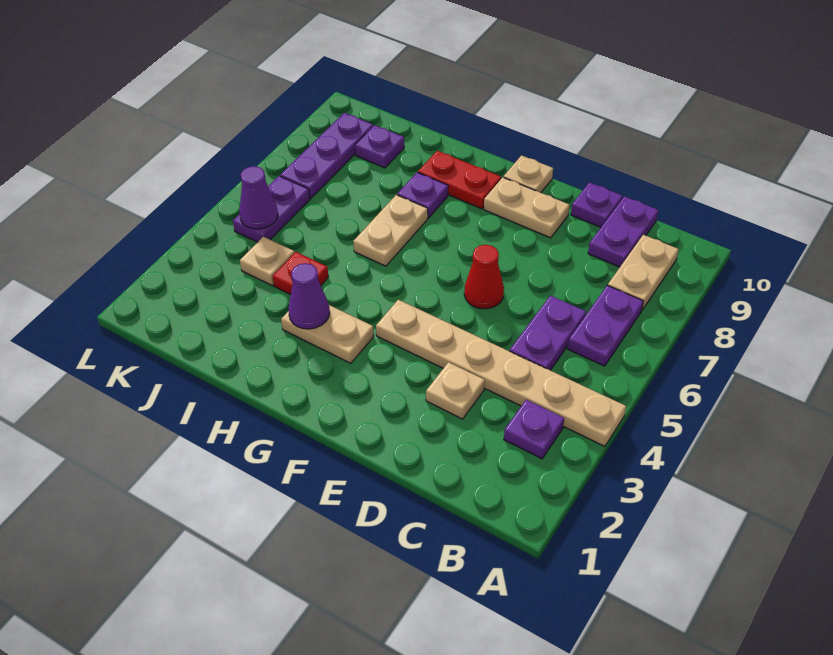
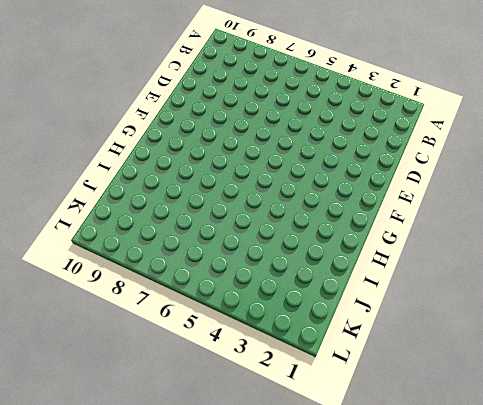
none -> tan plate A4:F4 level 1
none -> purple plate B3 level 1
none -> purple plate B6:B7 level 1

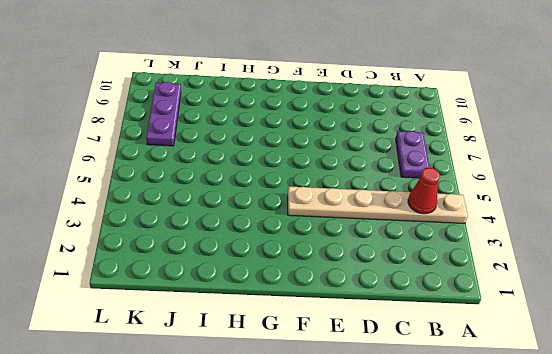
red cone B4 level 2 -> red cone E6 level 1
none -> purple plate B3 level 1
none -> tan plate B8:B9 level 1
none -> purple plate C5:C6 level 1

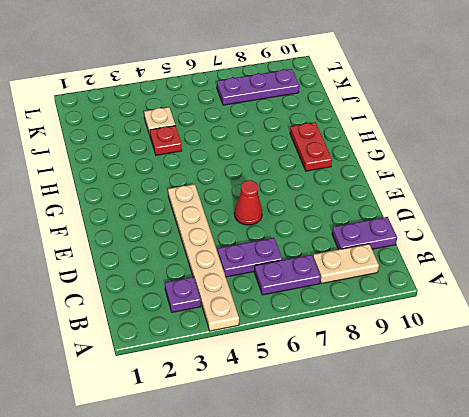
none -> tan plate D3 level 1
none -> purple plate D10 level 1
none -> tan plate E9:F9 level 1

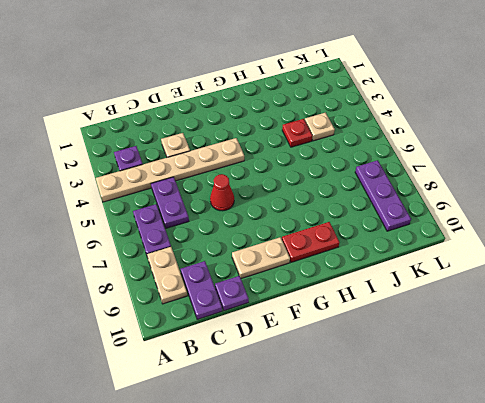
none -> tan plate F10 level 1
none -> tan plate G3:H3 level 1
none -> tan plate H6:H7 level 1

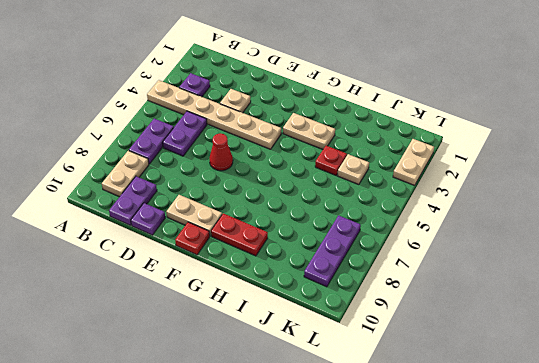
red plate F10 level 1 -> tan plate F10 level 1
tan plate L2:L3 level 1 -> tan plate H6:H7 level 1
none -> purple plate H8 level 1
none -> purple plate J9 level 1
none -> purple plate K5:K6 level 1

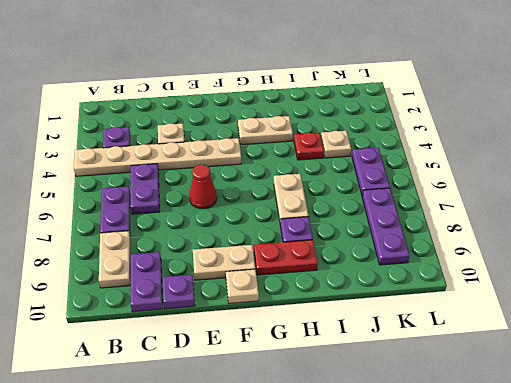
none -> purple plate J9 level 1
none -> purple cone H3 level 2
none -> purple cone K5 level 2

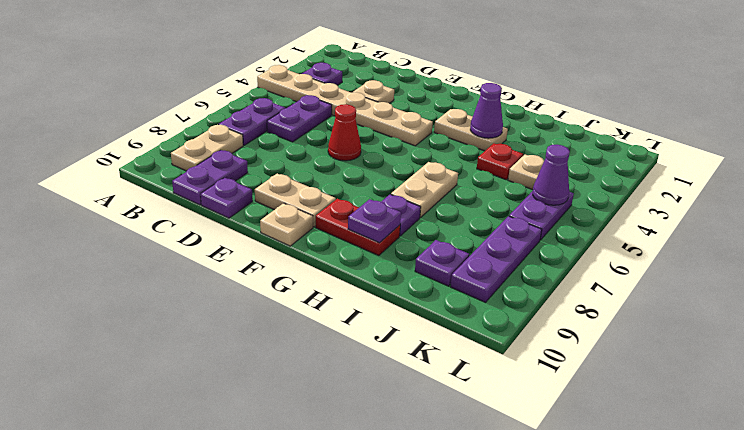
purple plate H9 level 2 -> none

